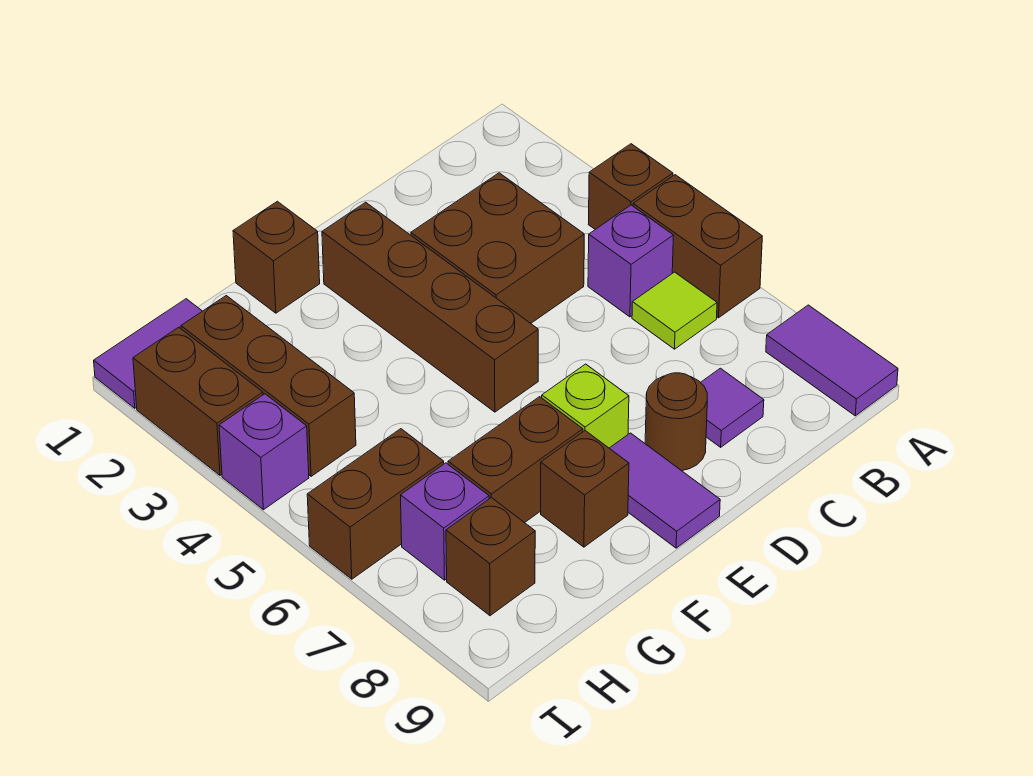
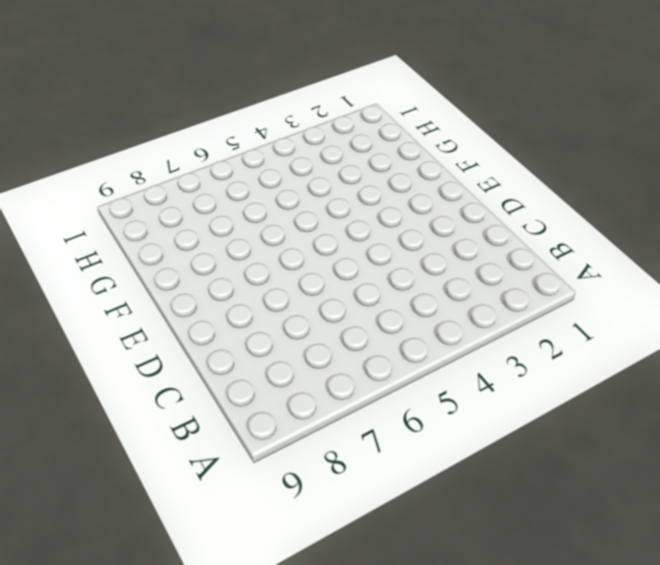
none -> brown brick A4 level 1
none -> brown brick A5:A6 level 1
none -> purple tile A8:A9 level 1

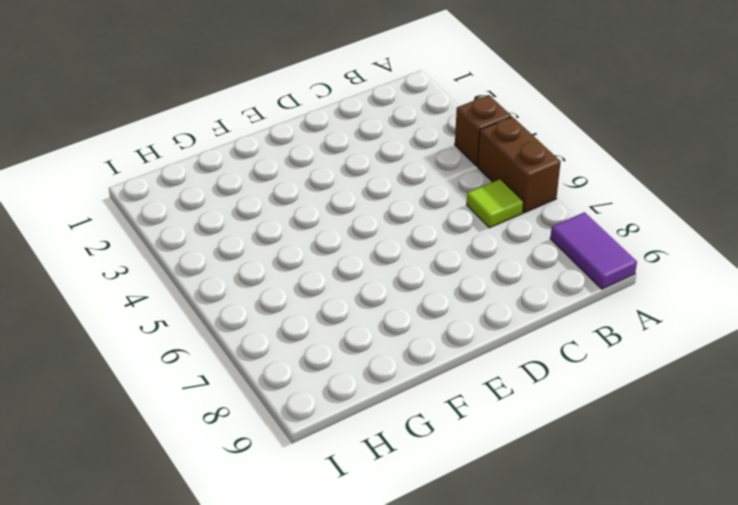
none -> purple brick B5 level 1
none -> brown brick C3:D4 level 1
none -> purple tile C8 level 1

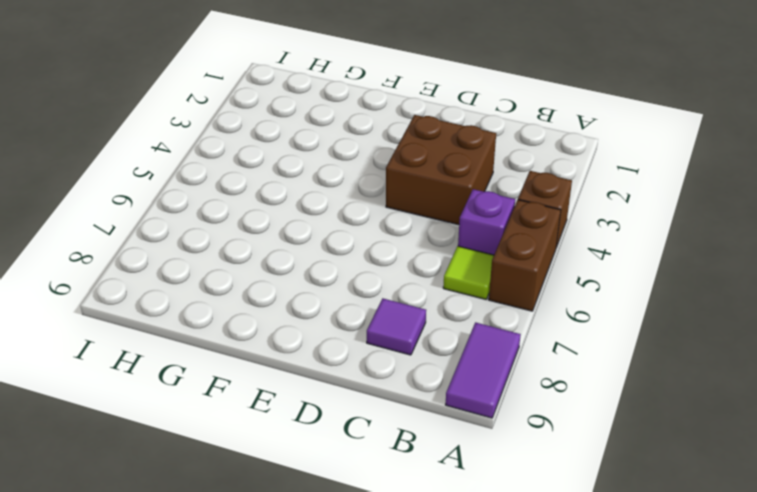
none -> brown round brick D8 level 1
none -> brown brick E2:E5 level 1
none -> lime brick E7 level 1

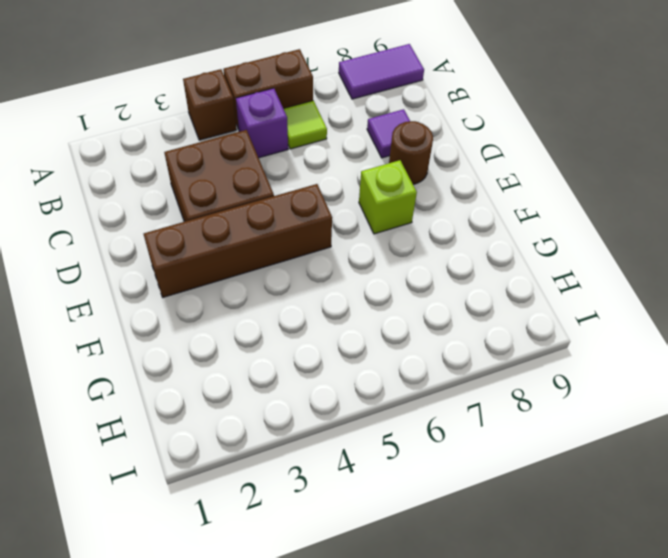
none -> purple tile E8:E9 level 1
none -> brown brick F1 level 1
none -> brown brick F7:G7 level 1

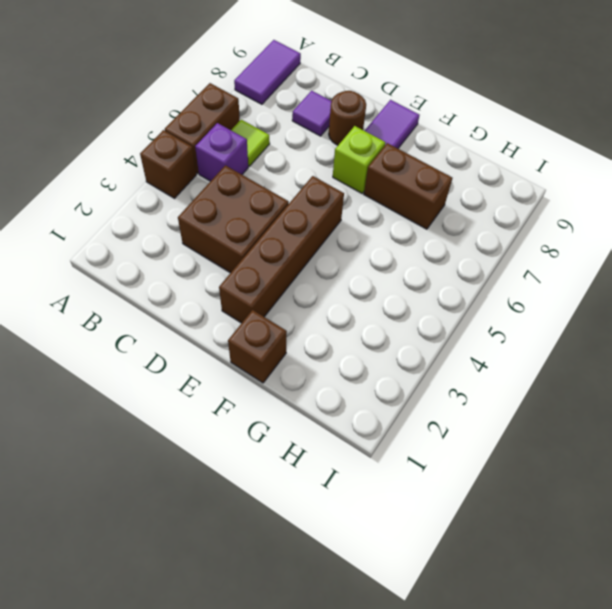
none -> brown brick F8 level 1
none -> purple tile H1:I1 level 1
none -> brown brick H2:H4 level 1

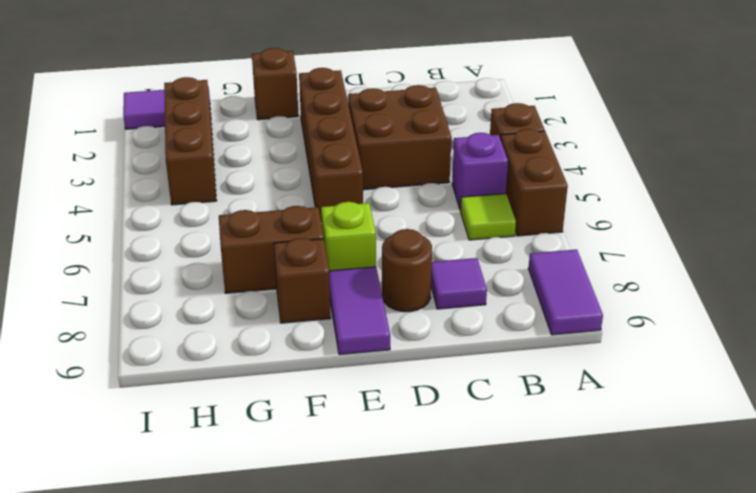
none -> brown brick H6:I6 level 1
none -> purple brick H7 level 1
none -> brown brick H8 level 1

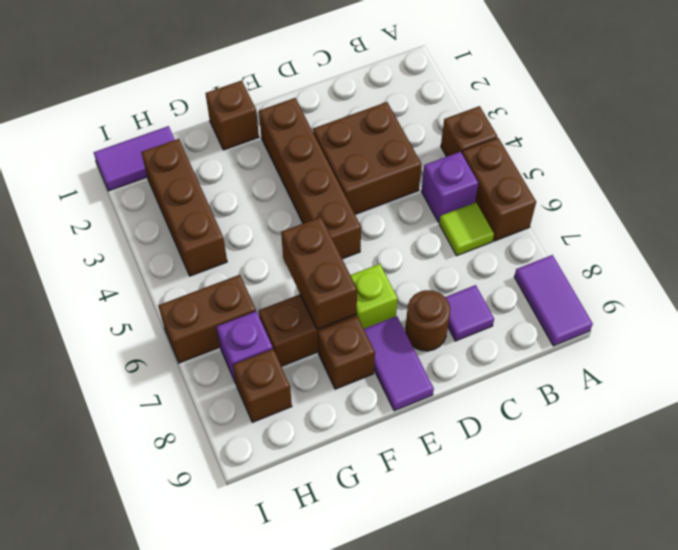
brown brick F6:F7 level 2 -> brown brick I2:I3 level 1
none -> purple brick I4 level 1

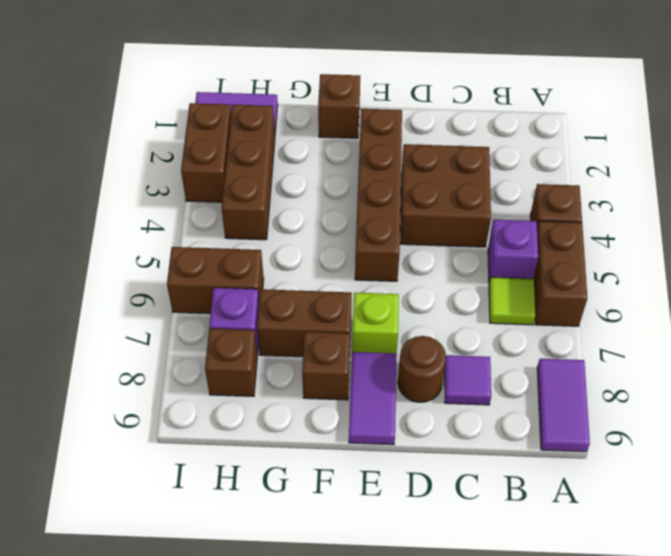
none -> purple brick I4 level 1

